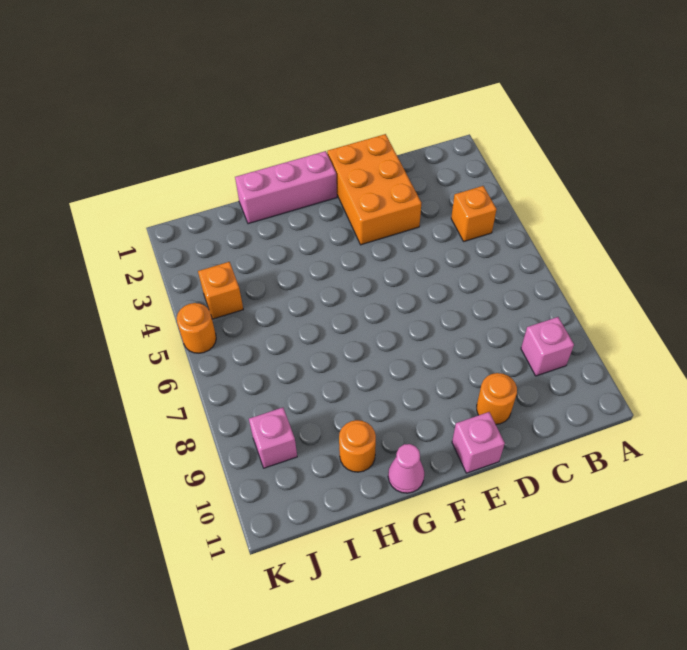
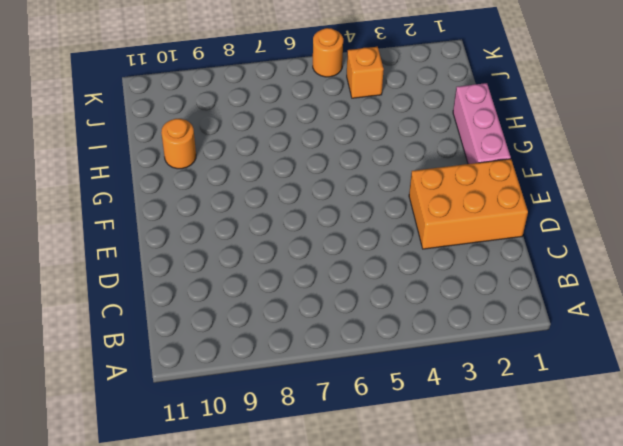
none -> orange brick B4 level 1
none -> pink brick B9 level 1

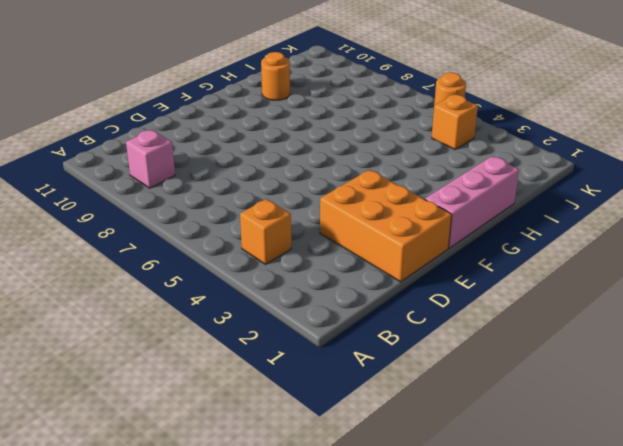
none -> orange round brick D10 level 1
none -> pink brick E11 level 1

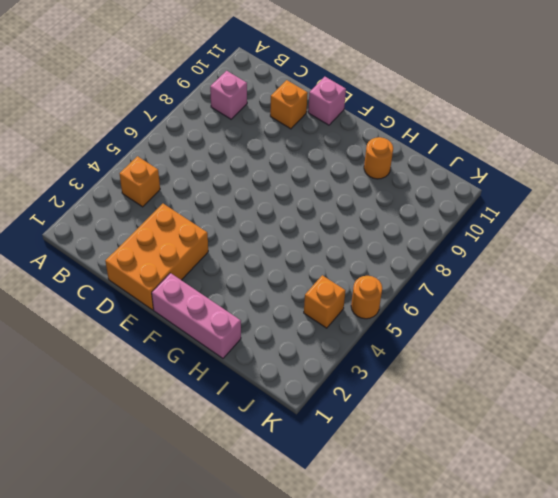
orange brick D10 level 1 -> orange round brick D10 level 1
none -> pink cone G11 level 1
none -> pink brick J9 level 1

